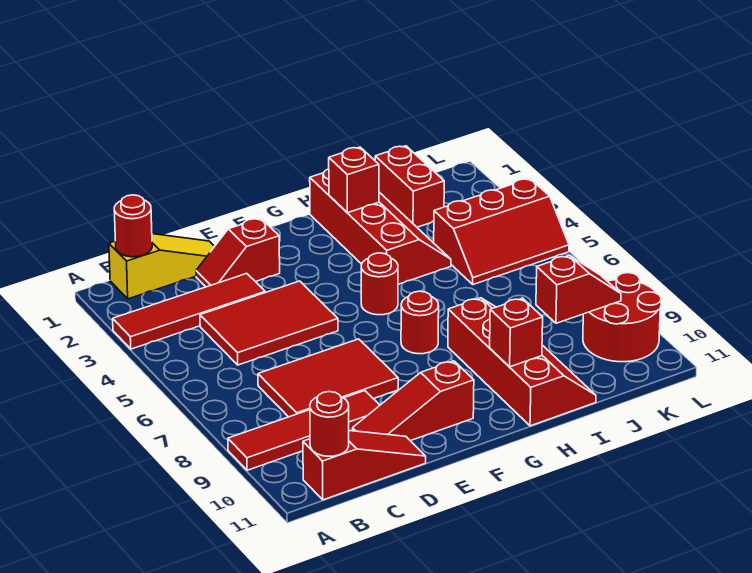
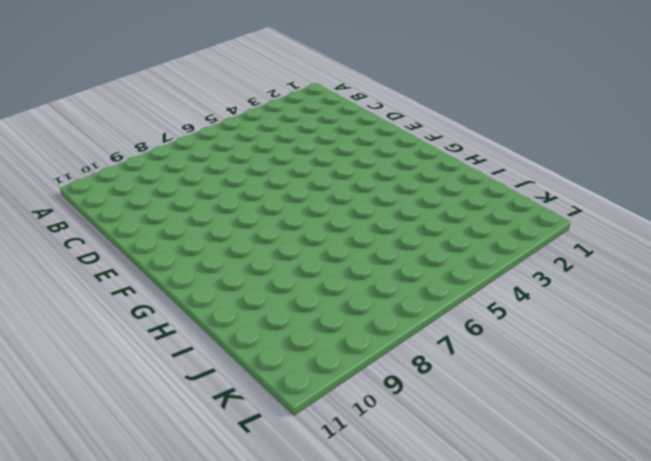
none -> red tile A3:D3 level 1
none -> red tile A9:D9 level 1
none -> yellow slope B1:D1 level 1 top B

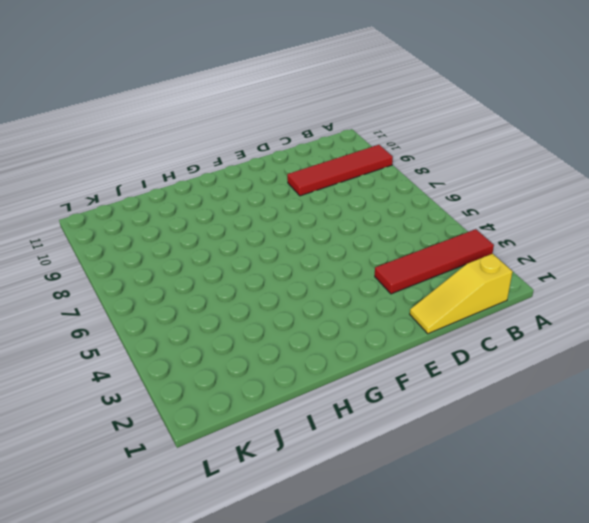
none -> red slope B11:D11 level 1 top B
none -> red tile C4:E5 level 1
none -> red tile C7:E8 level 1

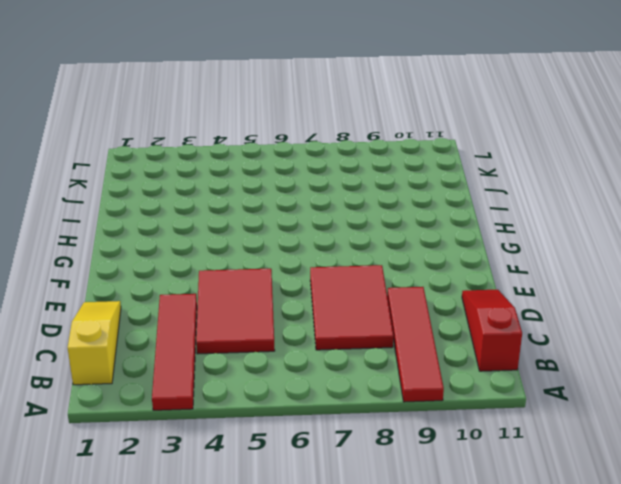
none -> red slope D2:E2 level 1 top E
none -> red slope D10:F10 level 1 top F
none -> red round brick G5 level 1

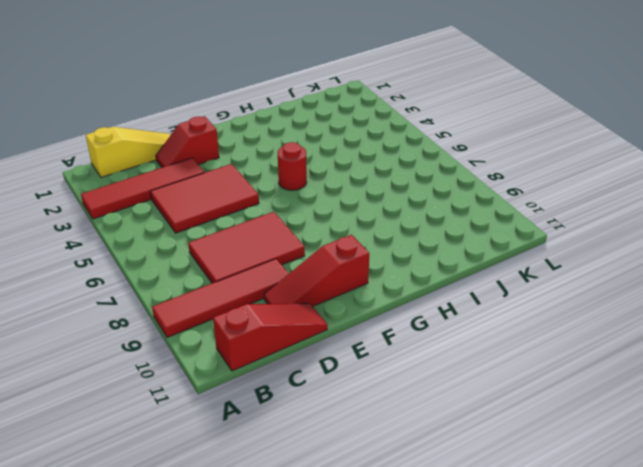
none -> red round brick G7 level 1
none -> red slope H1:I4 level 1 top H
none -> red slope H8:I11 level 1 top H

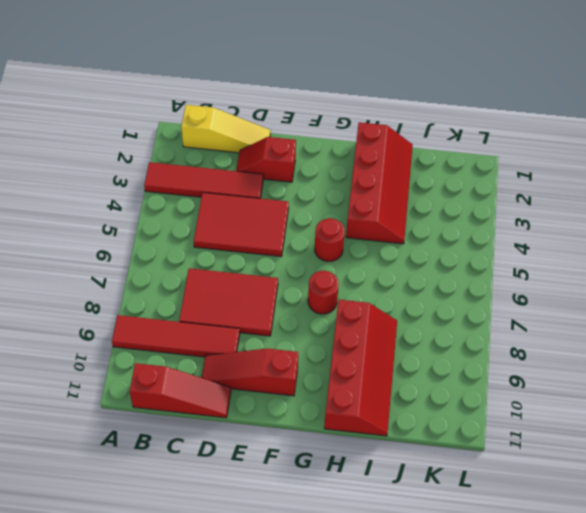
none -> red brick J1:J2 level 1
none -> red slope J4:L5 level 1 top 4
none -> red round brick K9:L10 level 1

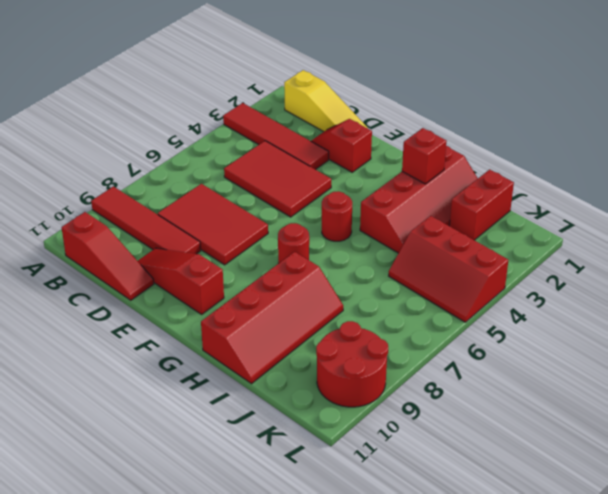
none -> red round brick B1 level 2
none -> red round brick B11 level 2
none -> red brick H10 level 2

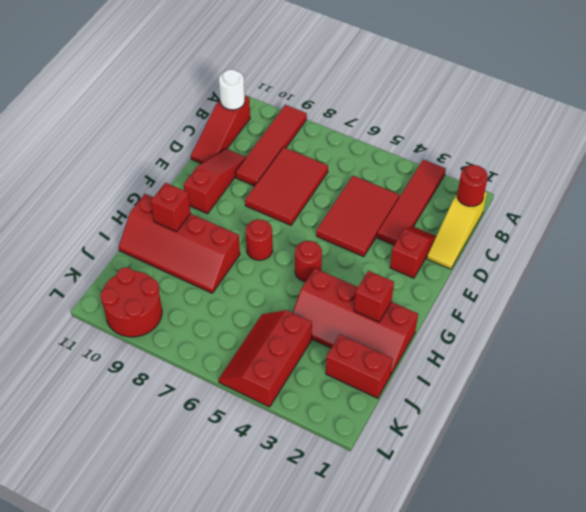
white round brick B11 level 2 -> red round brick B11 level 2
none -> red slope J9:K9 level 2 top J

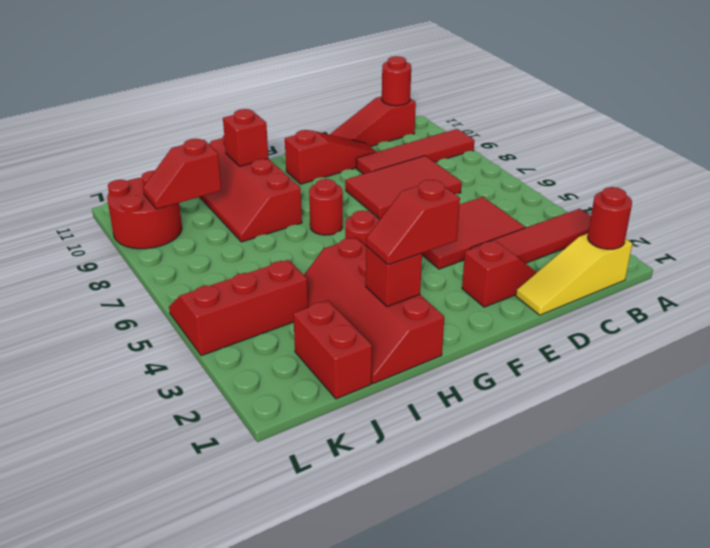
red slope G2:H2 level 3 top G -> none

